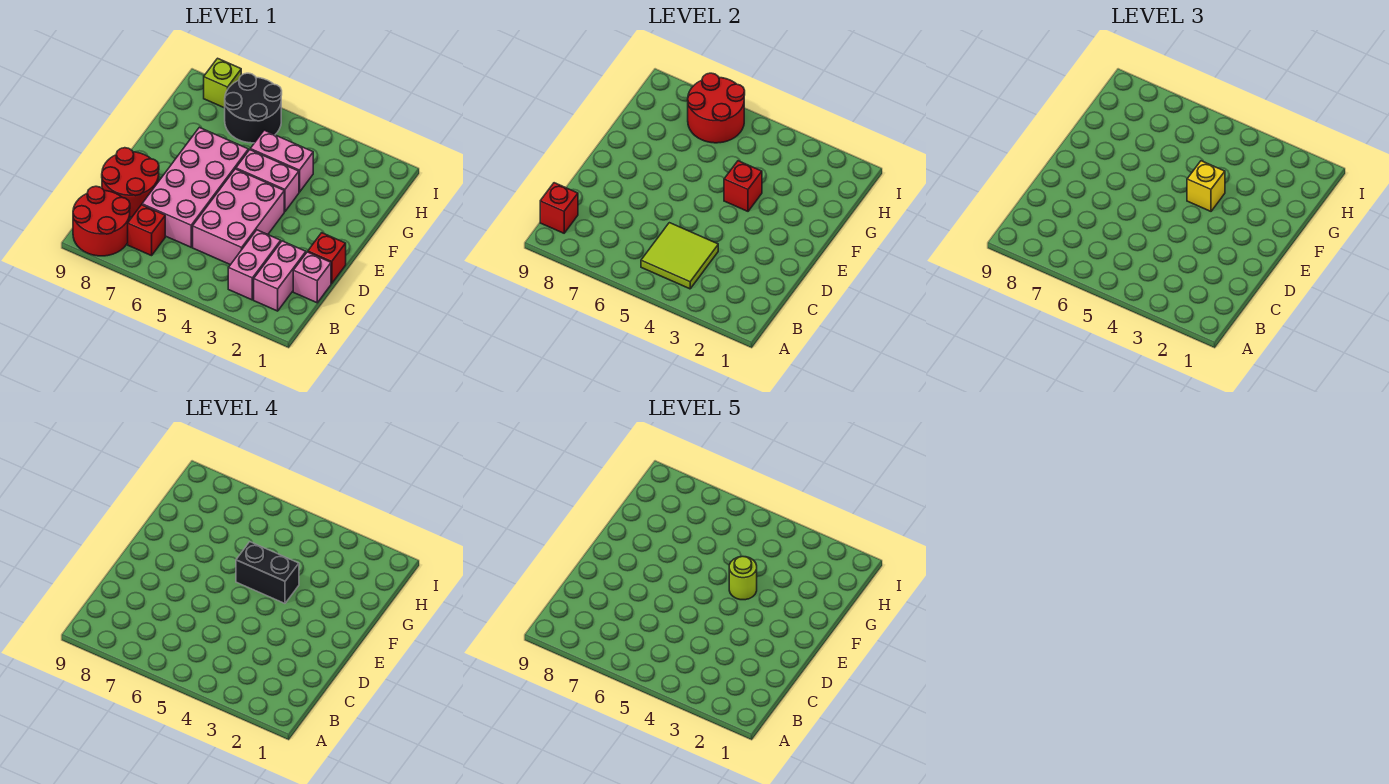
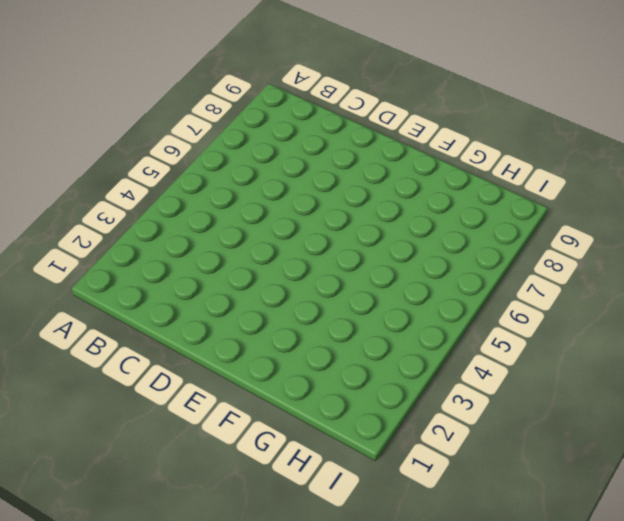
none -> red round brick A8:B9 level 1
none -> pink brick B2:C2 level 1
none -> pink brick B3:C3 level 1

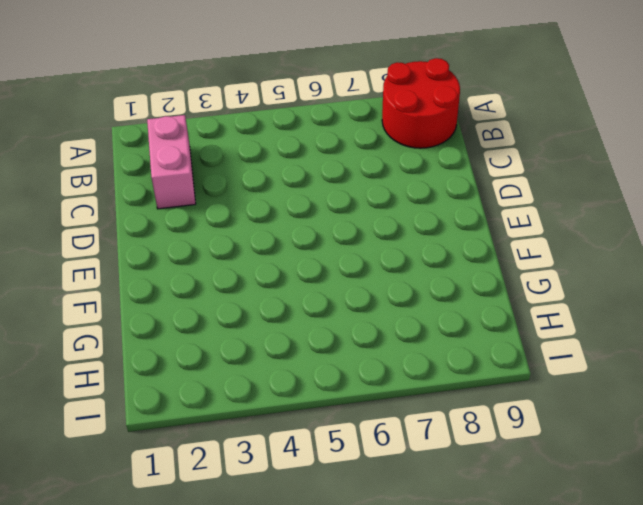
none -> pink brick B3:C3 level 1
none -> red brick B7 level 1
none -> pink brick C1 level 1

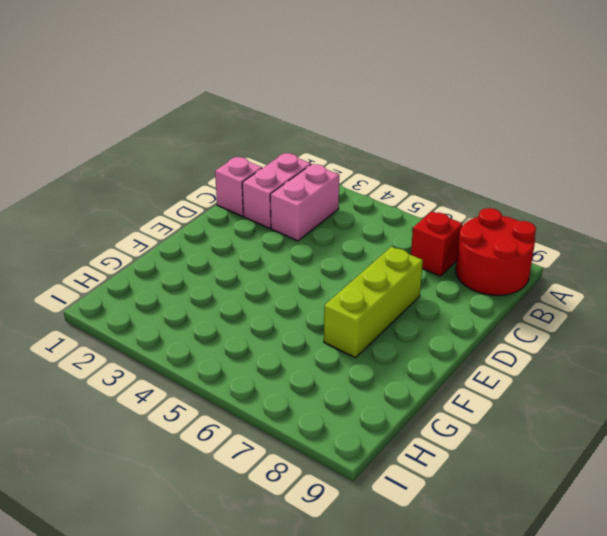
lime brick D7:F7 level 1 -> pink brick C6:F7 level 1
none -> pink brick C4:E5 level 1
none -> red round brick C8:D9 level 1
none -> red brick D1 level 1

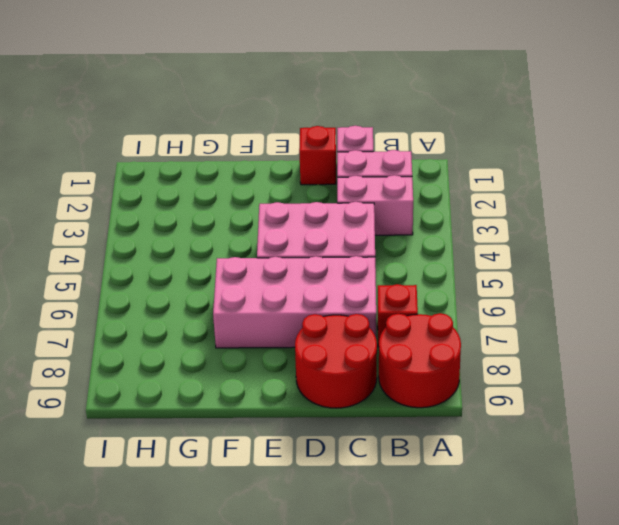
none -> pink brick F4:F5 level 1
none -> pink brick G4:G5 level 1
none -> black round brick H6:I7 level 1

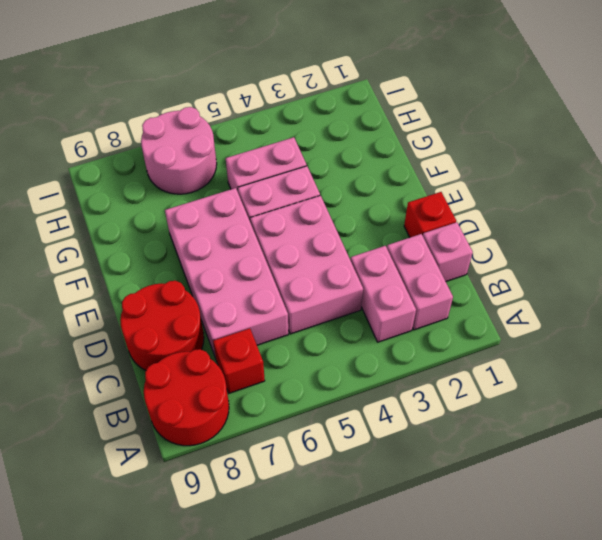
pink round brick H6:I7 level 1 -> black round brick H6:I7 level 1
none -> lime brick I8 level 1
none -> lime tile B4:C5 level 2
none -> red brick B9 level 2

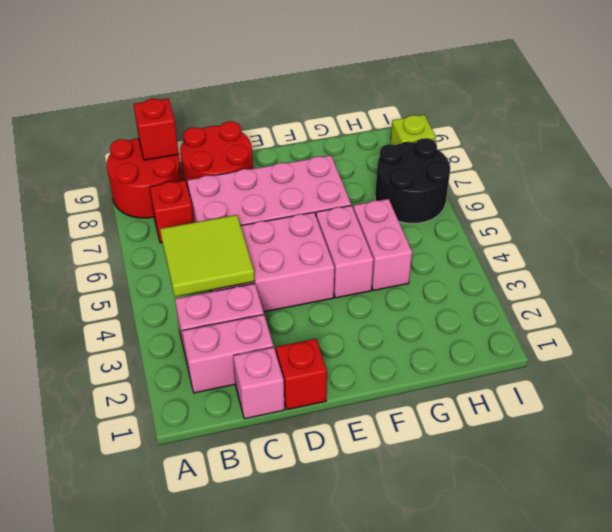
none -> red brick F4 level 2
none -> red round brick H6:I7 level 2
none -> yellow brick F4 level 3

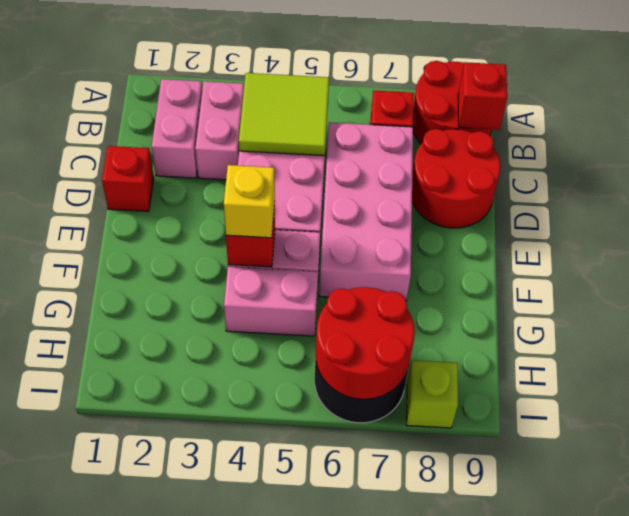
none -> pink brick C1 level 1
none -> black brick F4:F5 level 4
none -> lime round brick F4 level 5

